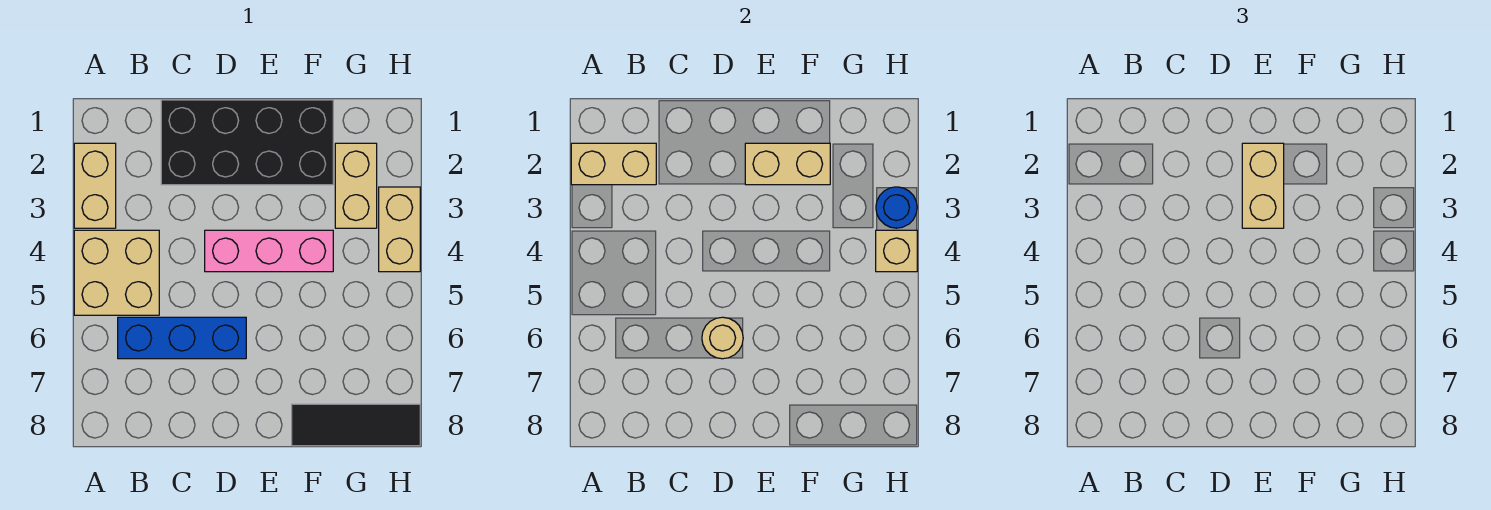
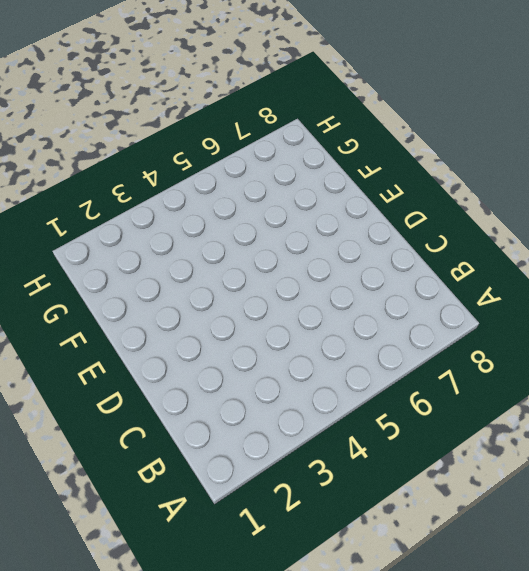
none -> tan brick A2:A3 level 1
none -> tan brick A4:B5 level 1
none -> blue brick B6:D6 level 1

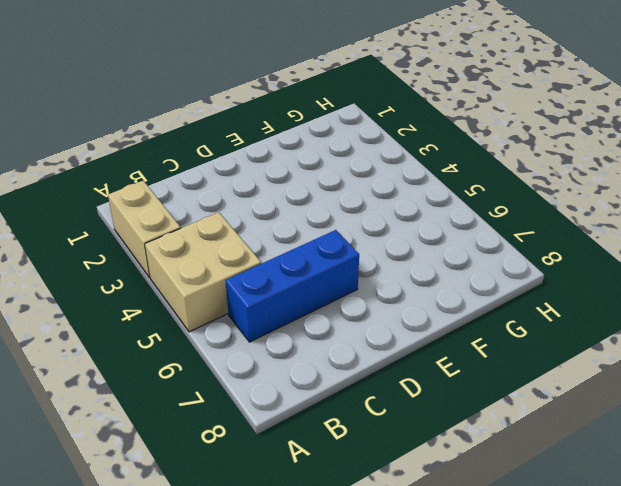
none -> black brick C1:F2 level 1
none -> pink brick D4:F4 level 1
none -> black tile F8:H8 level 1

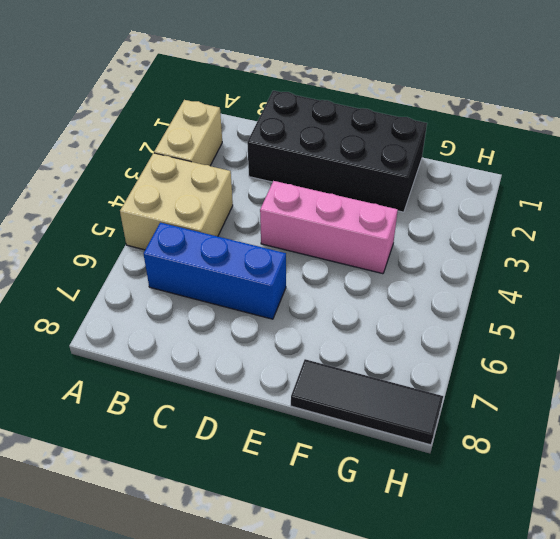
none -> tan brick G2:G3 level 1
none -> tan brick H3:H4 level 1
none -> tan brick A2:B2 level 2

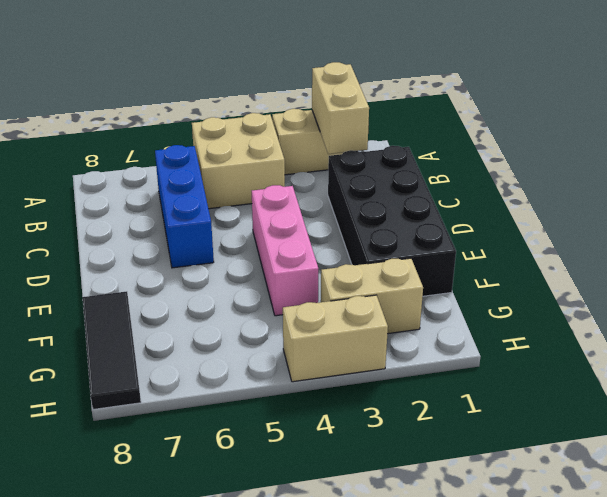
none -> tan round brick D6 level 2
none -> tan brick E2:F2 level 2
none -> blue round brick H3 level 2

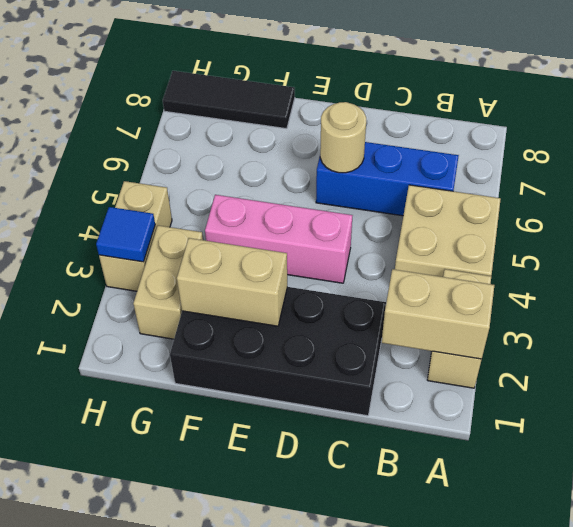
blue tile H3 level 2 -> blue round brick H3 level 2
none -> tan brick H4 level 2
none -> tan brick E2:E3 level 3

